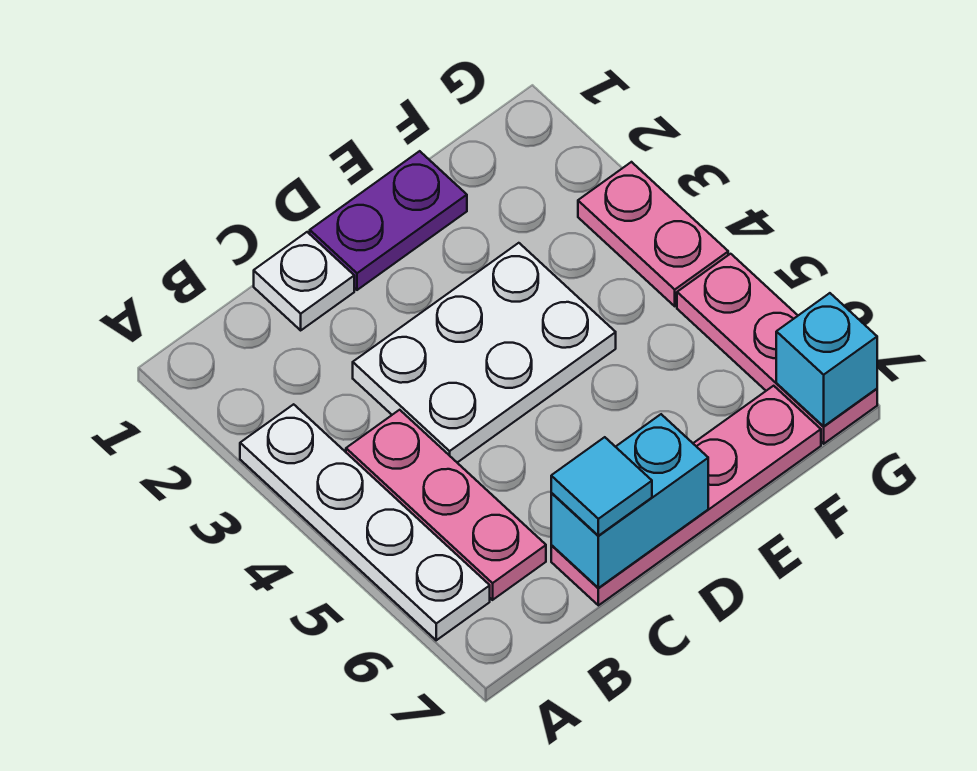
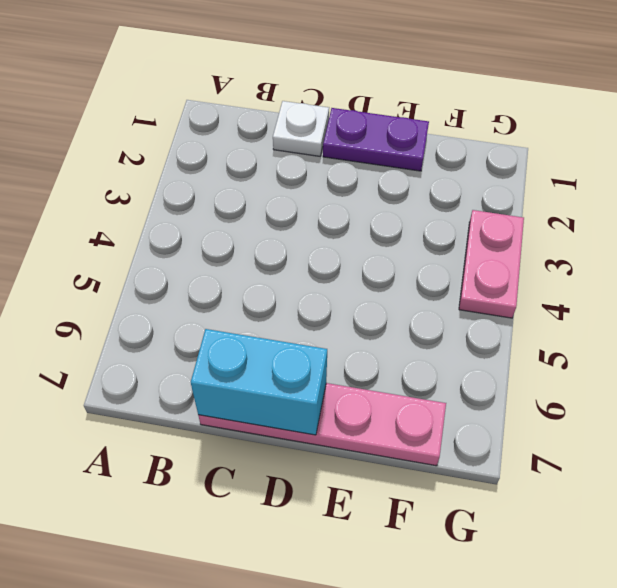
none -> white plate A3:A6 level 1
none -> pink plate B4:B6 level 1

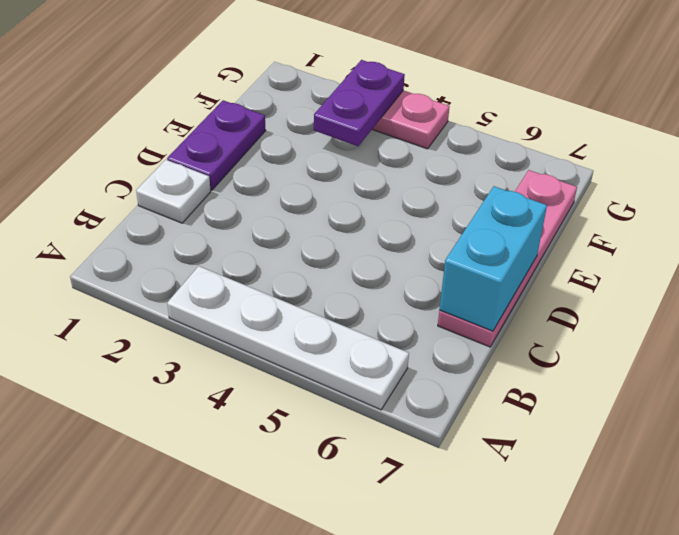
purple plate F3:G3 level 2 -> none
none -> pink plate B4:B6 level 1
none -> white plate C3:E4 level 1

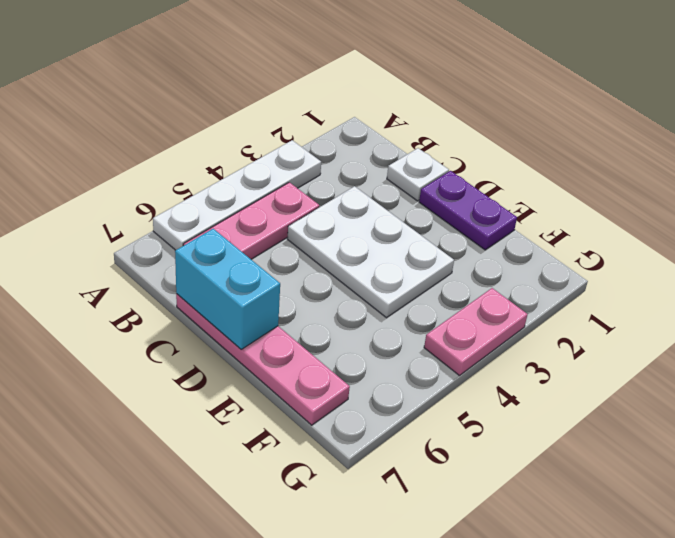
none -> pink plate G5:G7 level 1
none -> cyan brick G7 level 2

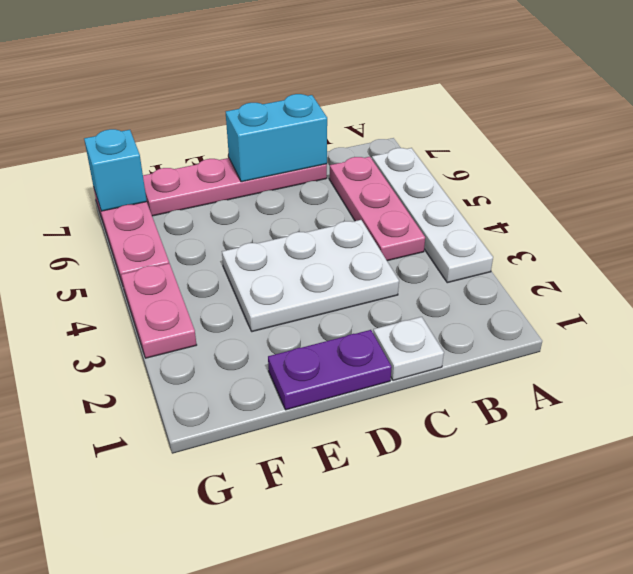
none -> cyan tile C7 level 3

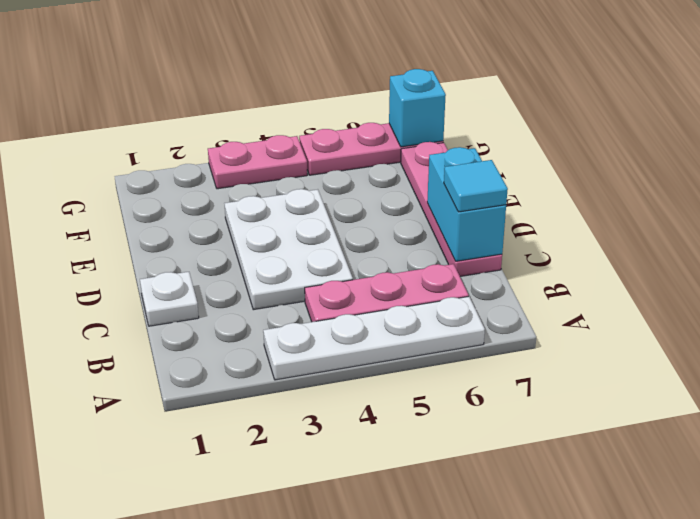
none -> purple plate D1:E1 level 1

